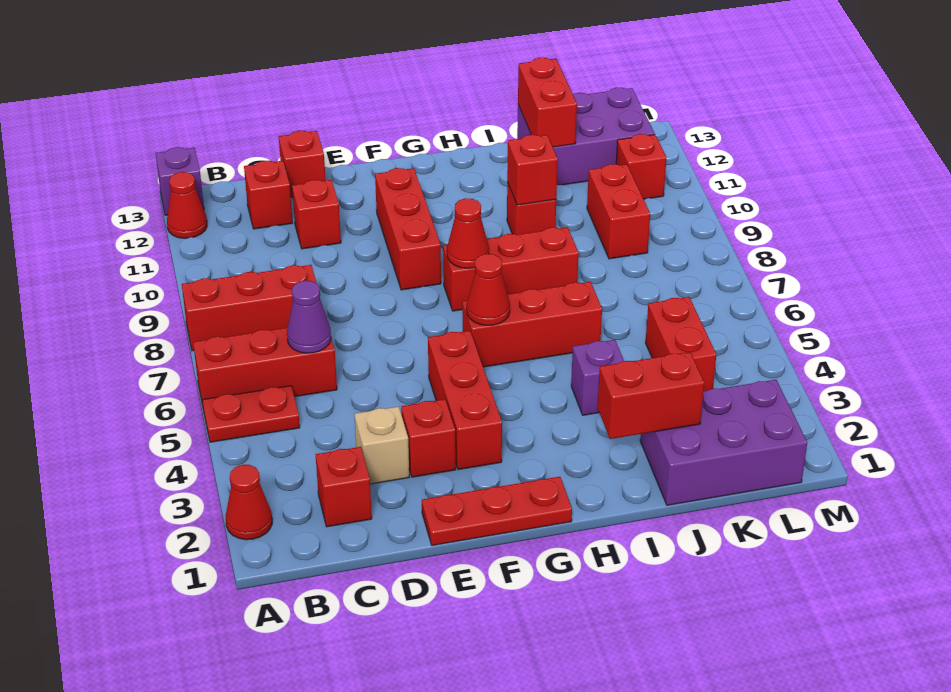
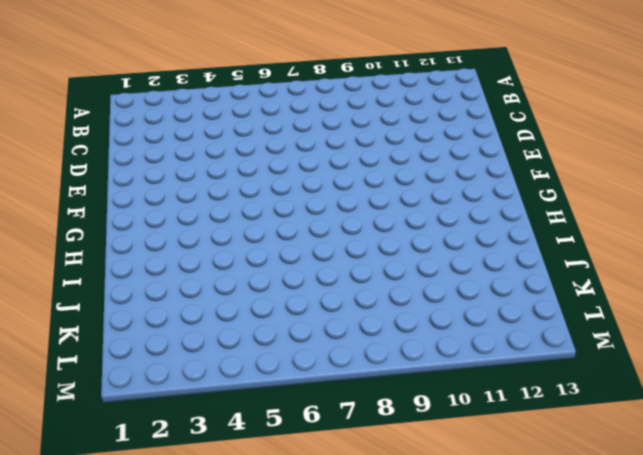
none -> red cone A2 level 1
none -> red plate A5:B5 level 1
none -> red brick A6:C6 level 1
none -> red brick A8:C8 level 1

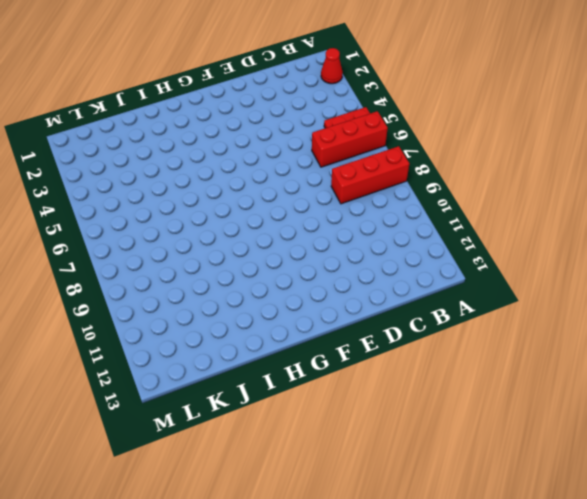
none -> red cone A12 level 1
none -> purple brick A13 level 1
none -> red brick C2 level 1
none -> red brick C12 level 1

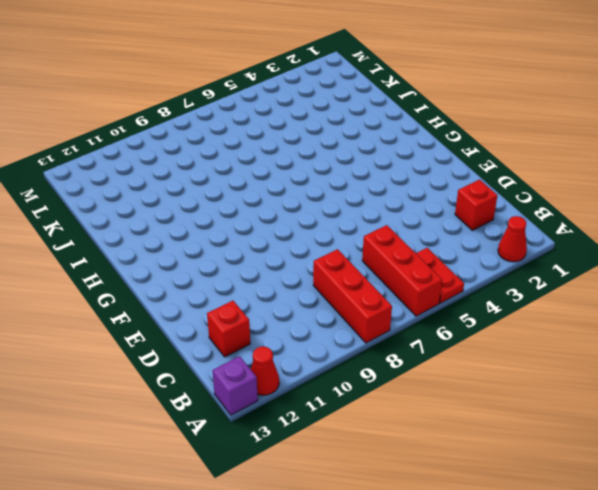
none -> tan brick D3 level 1
none -> red brick D11 level 1
none -> red brick D13 level 1
none -> red plate E1:G1 level 1

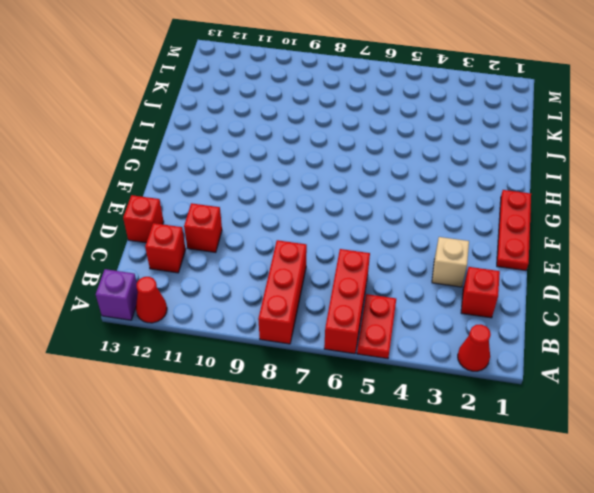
none -> red brick E3 level 1
none -> red brick F3:F5 level 1
none -> red brick F9:F11 level 1
none -> red brick G6:I6 level 1

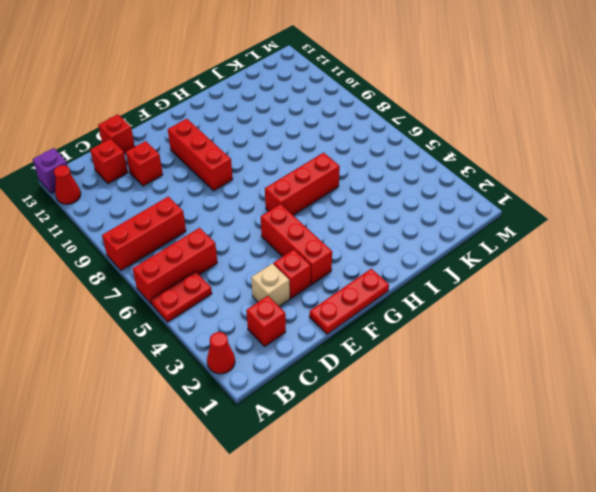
none -> red brick G8:I8 level 1
none -> purple brick I4 level 1
none -> red brick I10 level 1
none -> purple brick J1:L2 level 1

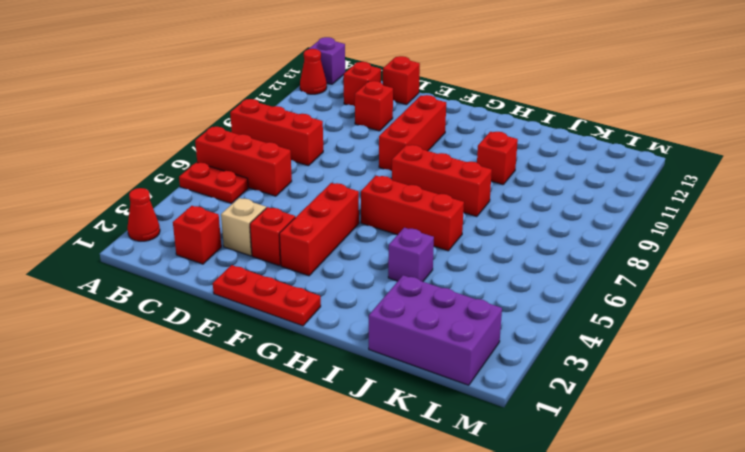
none -> purple brick J12:L13 level 1
none -> red brick K4:K5 level 1
none -> red brick K9:K10 level 1
none -> red brick L11 level 1

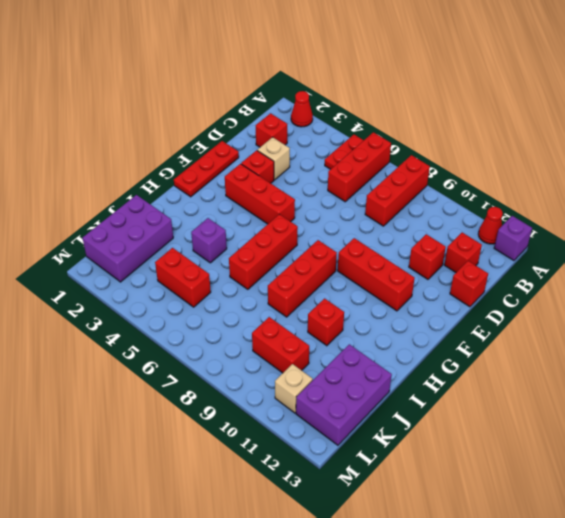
tan brick L11 level 1 -> red brick L11 level 1
none -> purple cone C6 level 2
none -> red cone G6 level 2
none -> red cone G8 level 2
none -> red brick I2:J2 level 2

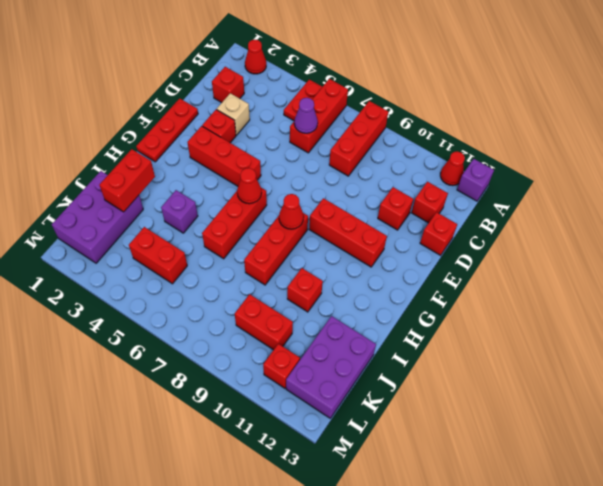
none -> red brick I10 level 2
none -> red brick J12:J13 level 2

